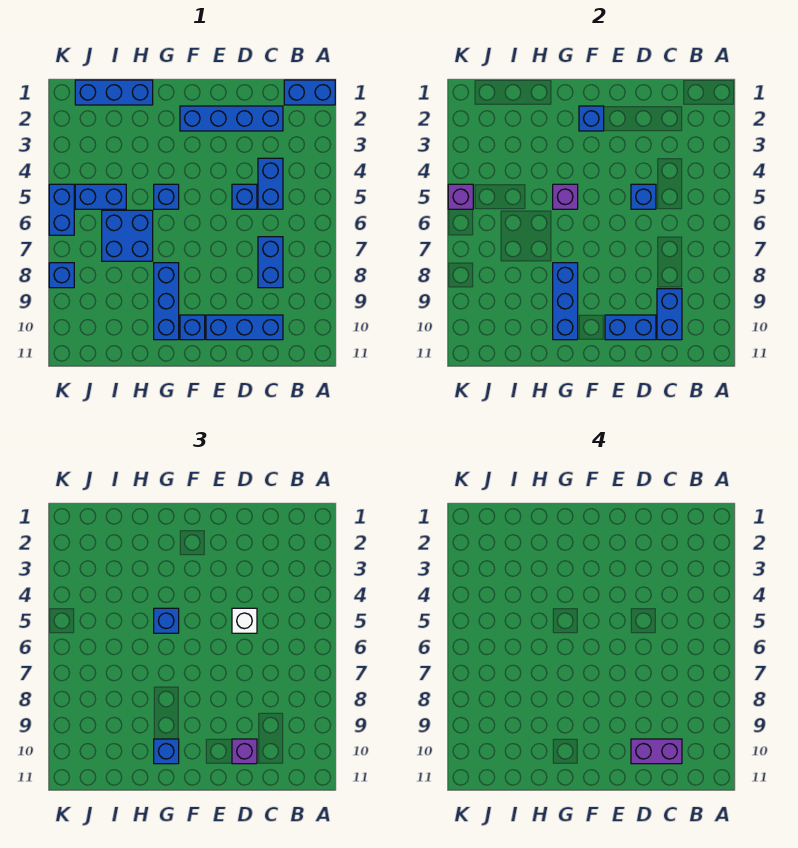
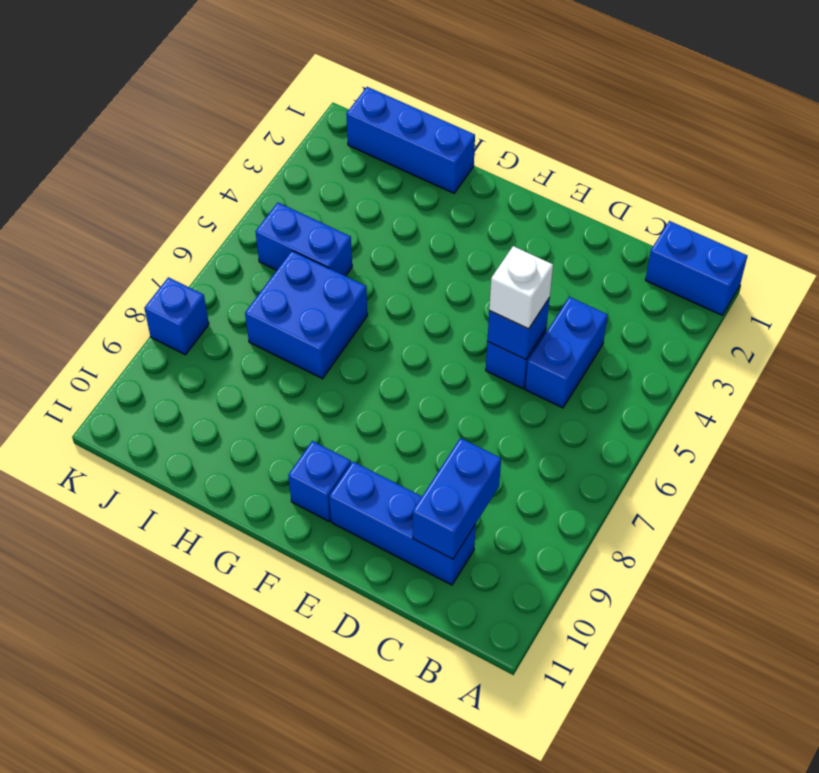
none -> blue brick C2:F2 level 1
none -> blue brick C7:C8 level 1
none -> blue brick G5 level 1

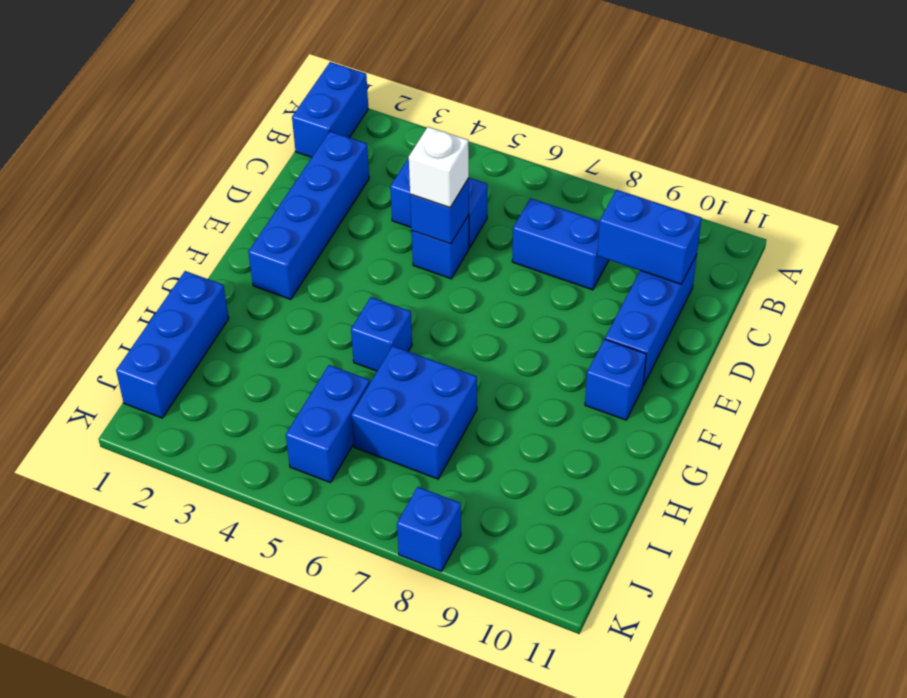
none -> blue brick G8:G10 level 1
none -> blue brick K5:K6 level 1
none -> blue brick D10:E10 level 2

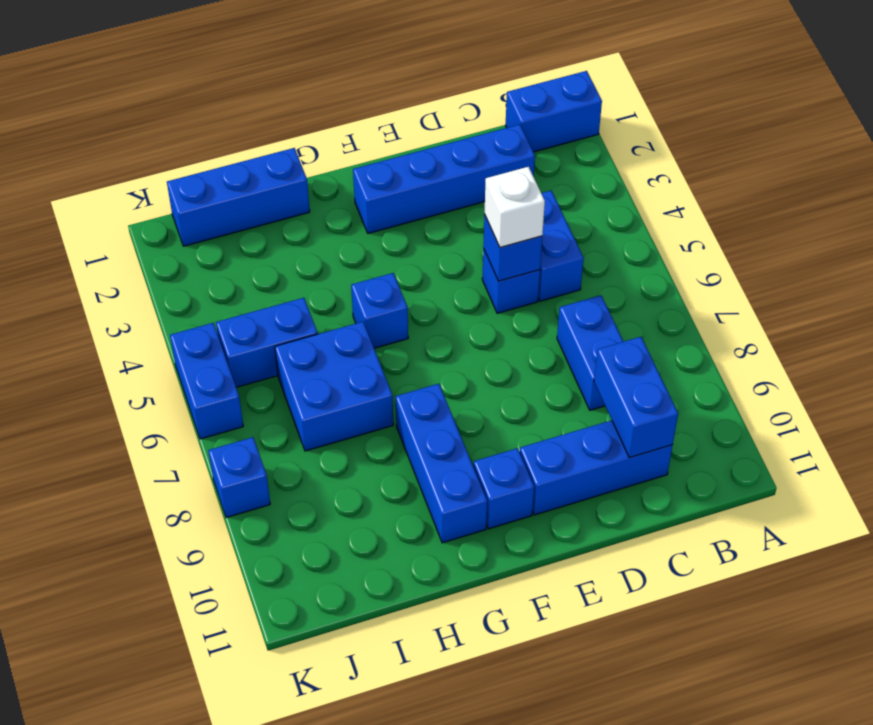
none -> blue brick D10:E10 level 2
none -> blue brick F2 level 2
none -> purple brick G5 level 2

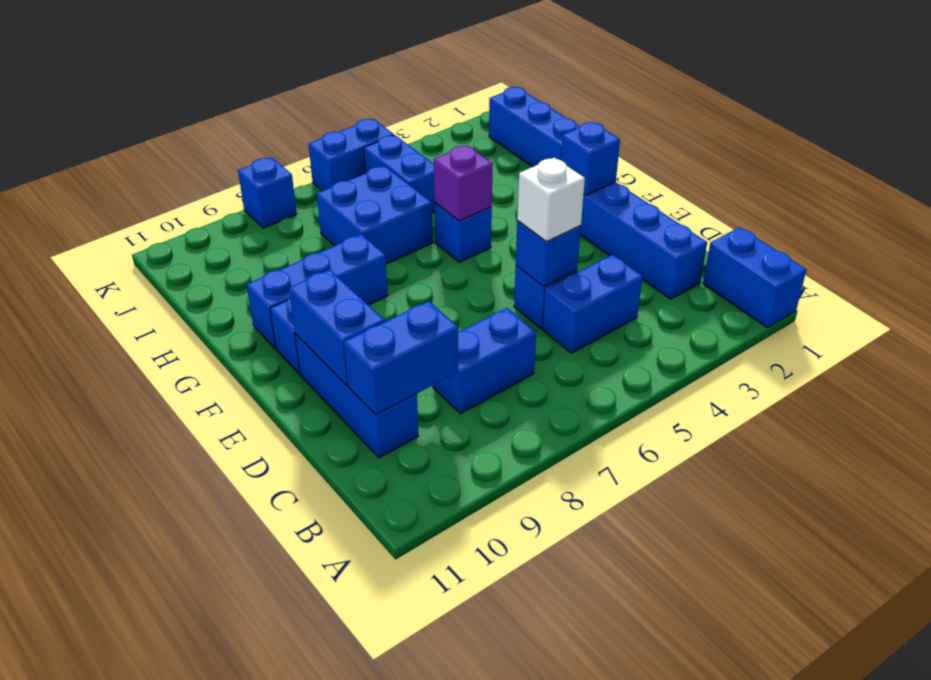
none -> blue brick G8:G10 level 2
none -> purple brick K5 level 2
none -> purple brick D10 level 3

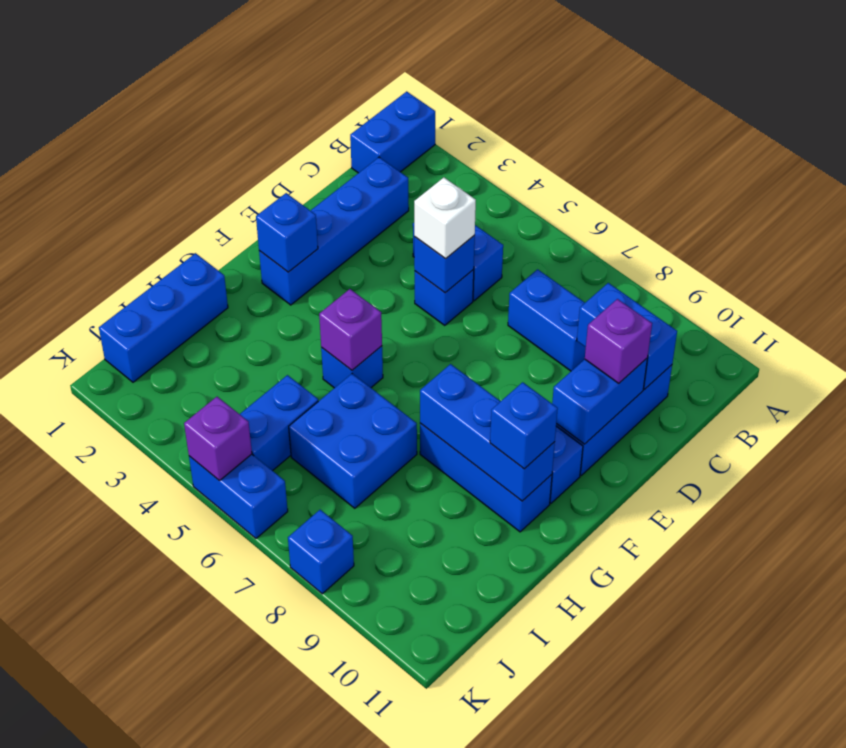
none -> blue brick G5 level 3
none -> purple brick C10:D10 level 4

